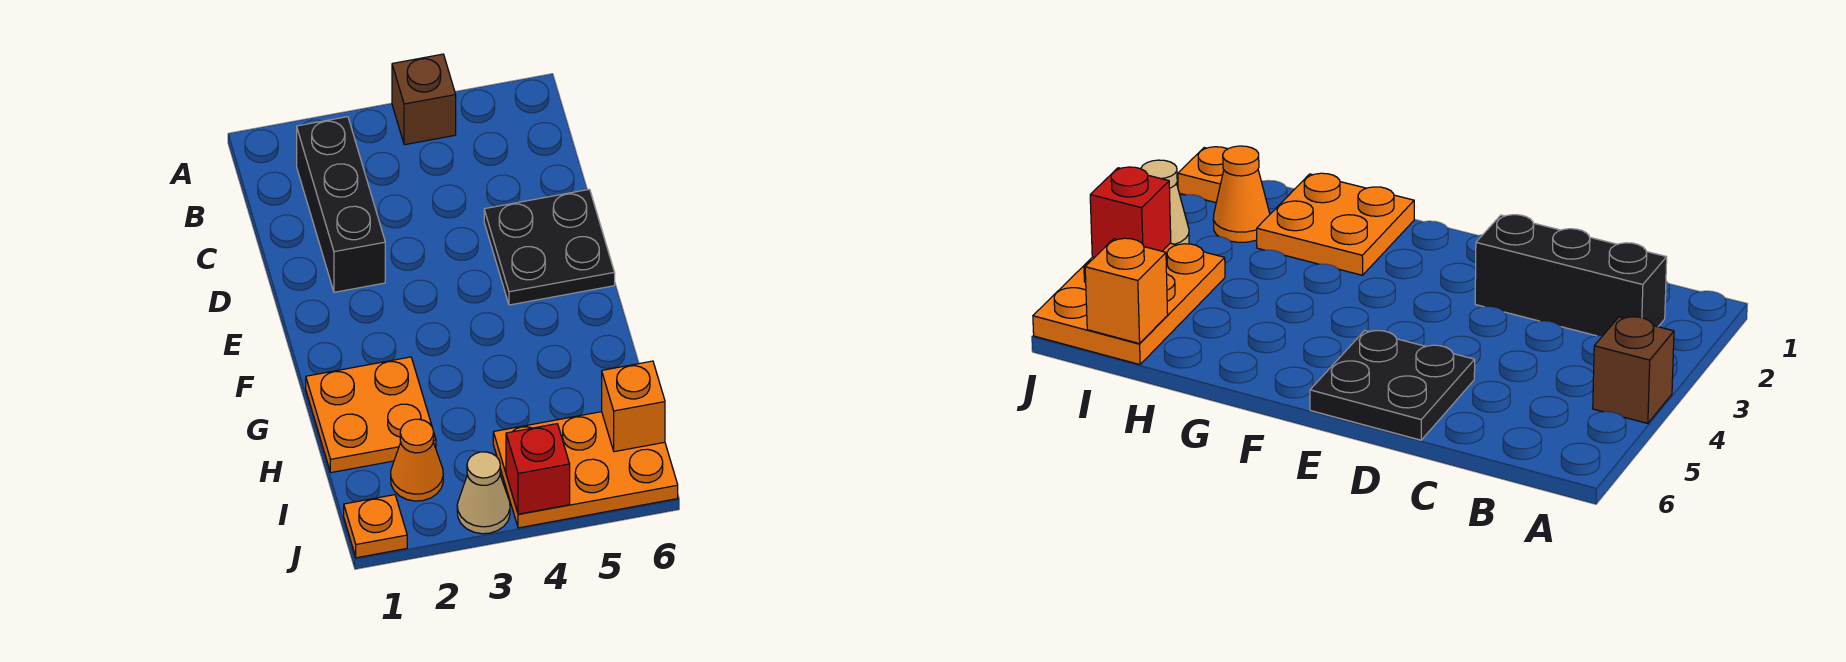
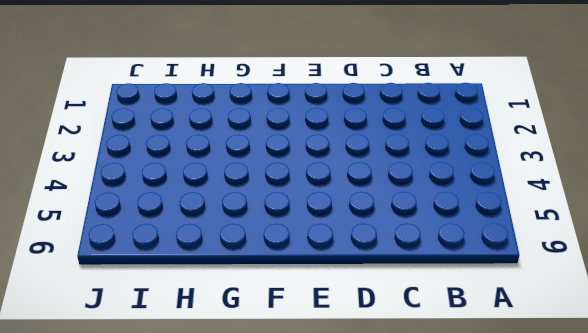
none -> brown brick A4 level 1
none -> black brick B2:D2 level 1

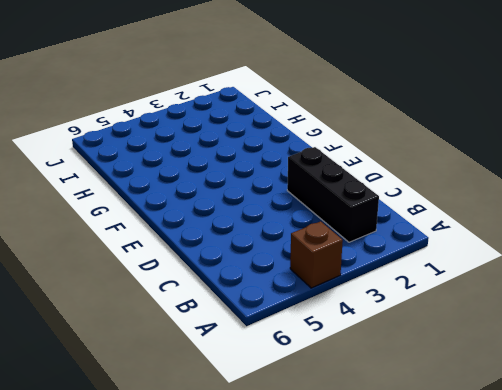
none -> black plate D5:E6 level 1
none -> orange plate G1:H2 level 1

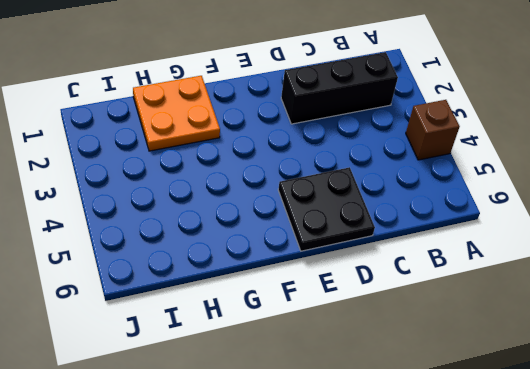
none -> orange cone I2 level 1
none -> orange plate I4:J6 level 1

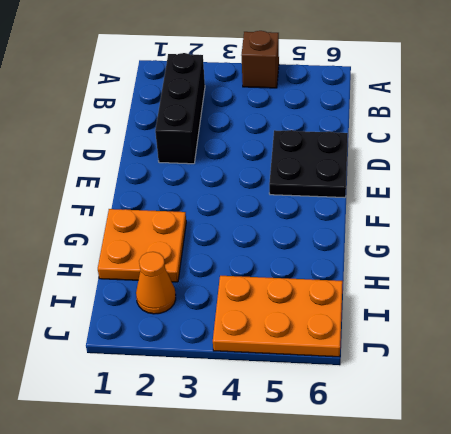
none -> orange plate J1 level 1
none -> tan cone J3 level 1

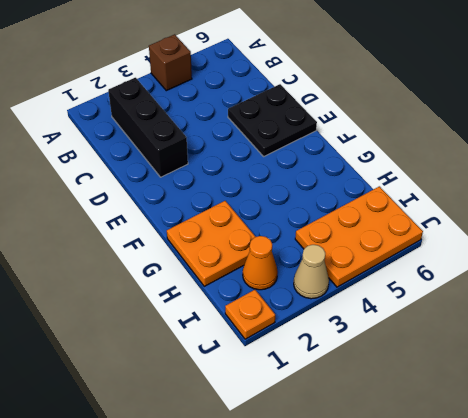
none -> orange brick I6 level 2
none -> red brick J4 level 2

